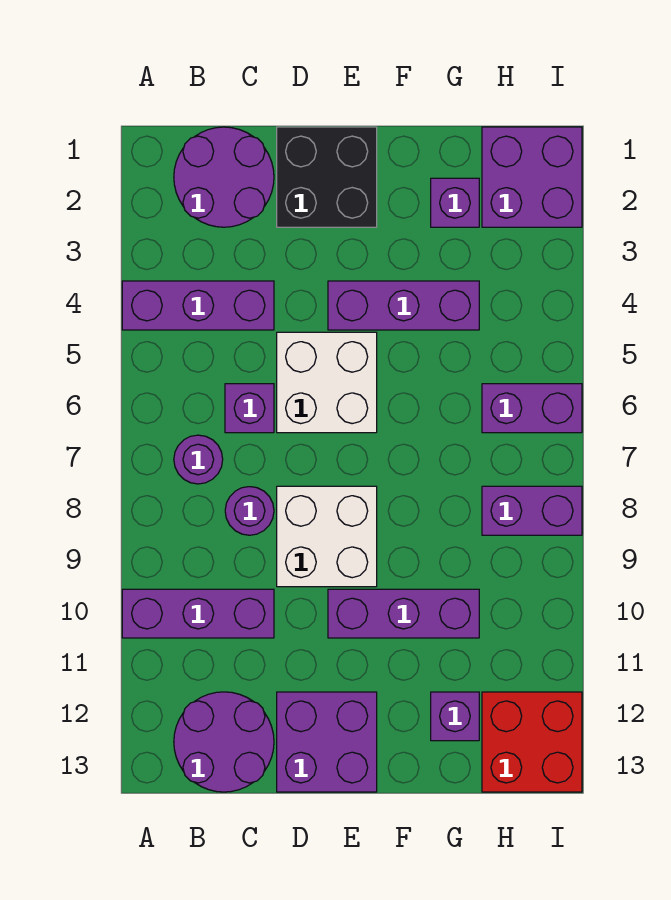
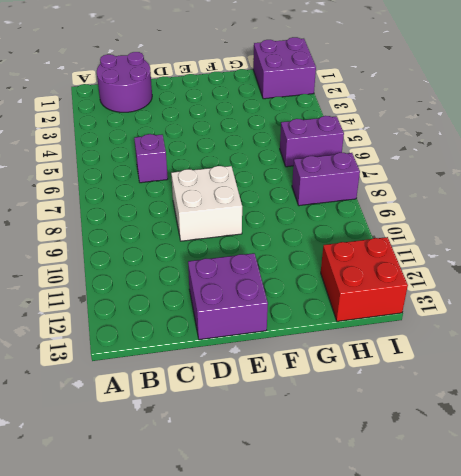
none -> purple brick A4:C4 level 1
none -> purple brick A10:C10 level 1
none -> purple round brick B7 level 1

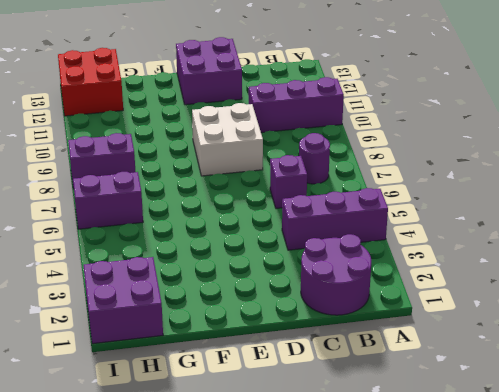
none -> purple round brick B12:C13 level 1
none -> purple round brick C8 level 1
none -> black brick D1:E2 level 1

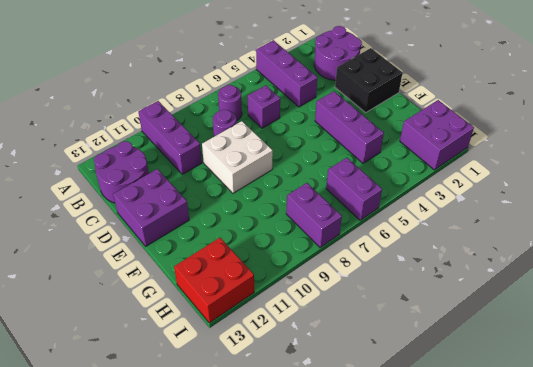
none -> white brick D5:E6 level 1
none -> purple brick E10:G10 level 1
none -> purple brick G2 level 1

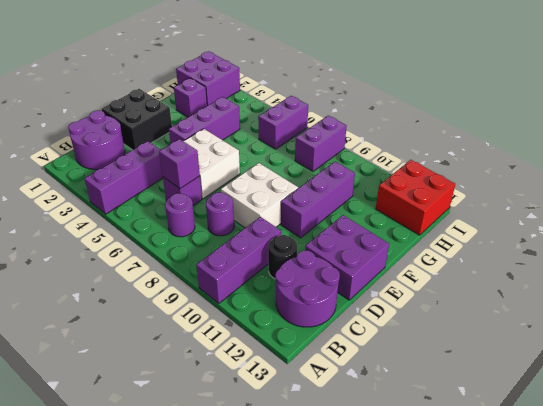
purple brick C6 level 2 -> purple brick G12 level 1
black round brick C11 level 1 -> none

